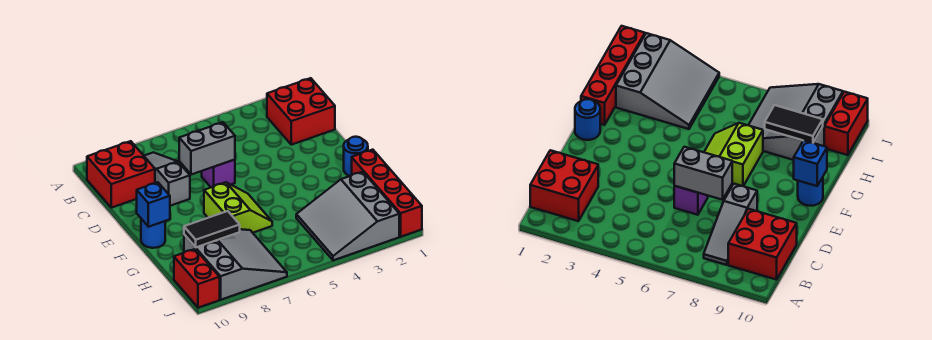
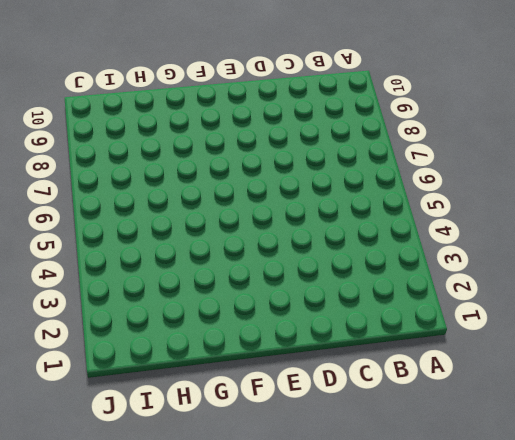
none -> red brick B1:C2 level 1
none -> grey slope B8:D8 level 1 top D
none -> red brick B9:C10 level 1

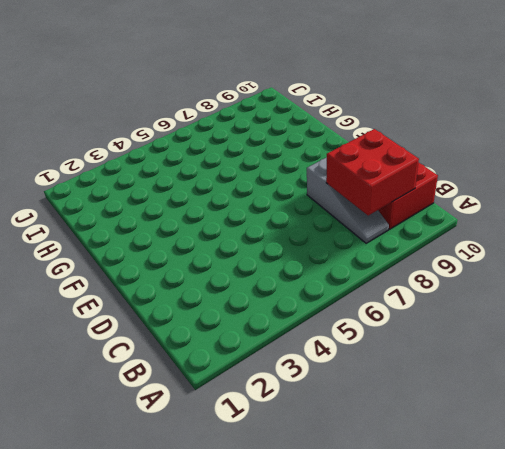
red brick B8:C9 level 2 -> red brick B1:C2 level 1
none -> purple brick D6 level 1
none -> blue round brick F1 level 1
none -> lime slope F6:G7 level 1 top 7

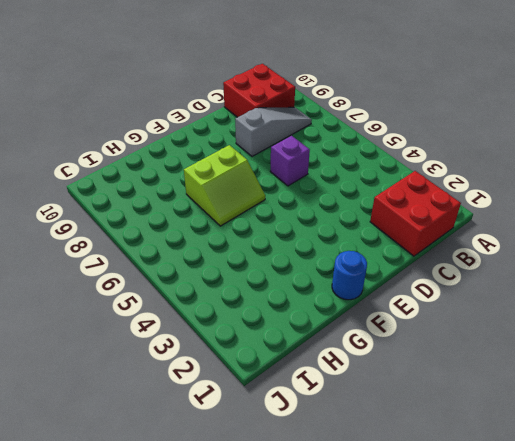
none -> blue round brick F10 level 1
none -> red brick G1:J1 level 1
none -> grey slope H2:J4 level 1 top 2

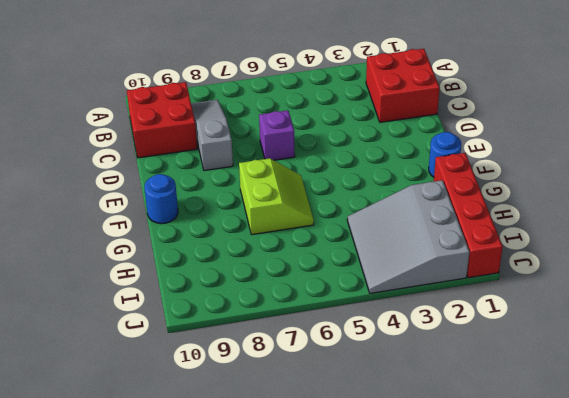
none -> grey slope H7:J9 level 1 top 9
none -> red brick I10:J10 level 1
none -> grey brick D6:D7 level 2

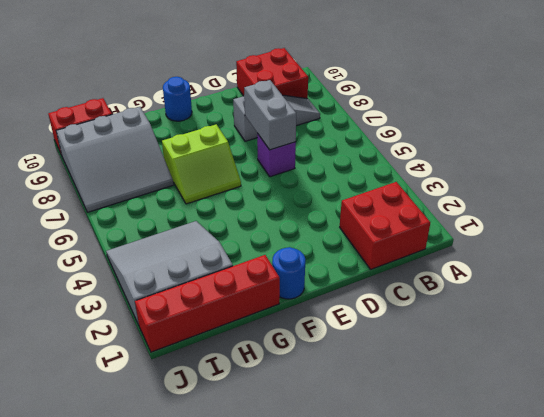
none -> blue brick F10 level 2
none -> black tile H8:H9 level 2

